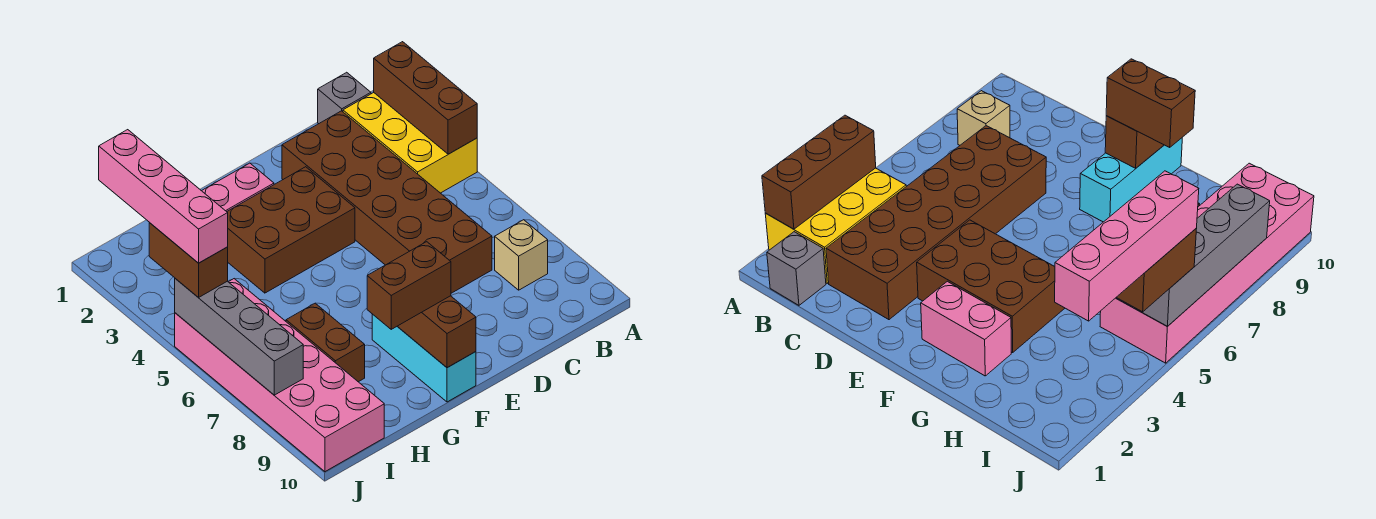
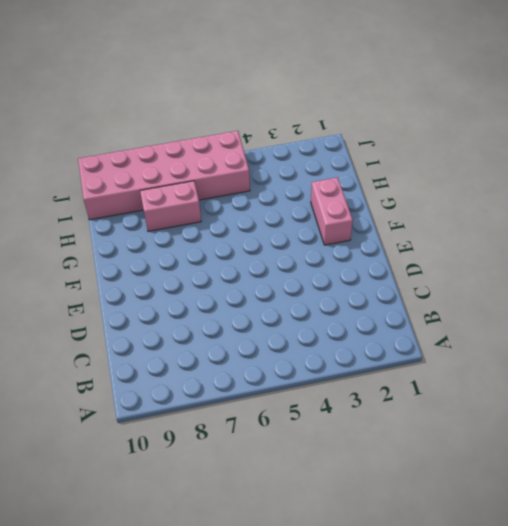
pink brick H7:H8 level 1 -> brown brick H7:H8 level 1
none -> yellow brick A2:B4 level 1
none -> grey brick B1 level 1
none -> tan brick B8 level 1

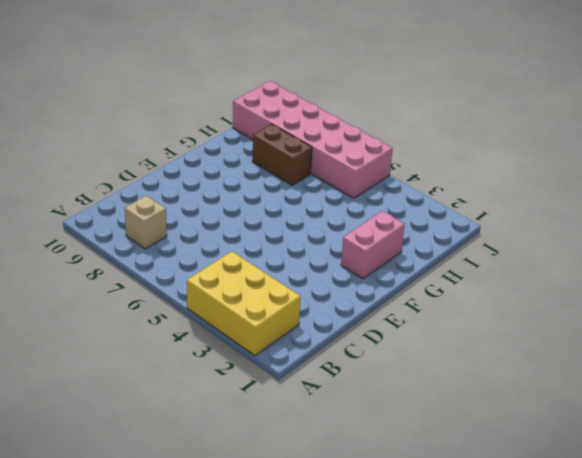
none -> grey brick B1 level 1
none -> brown brick C2:D7 level 1
none -> brown brick E3:G4 level 1

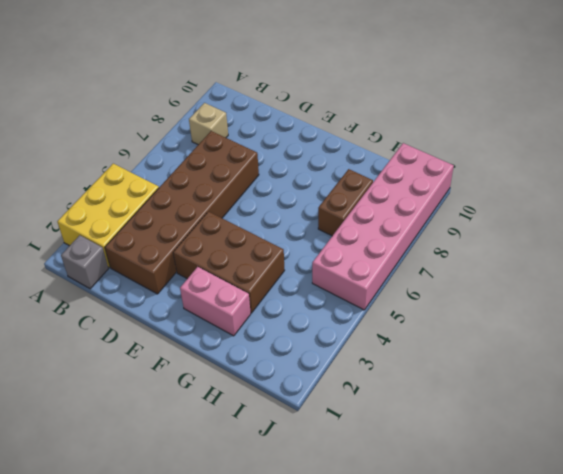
none -> cyan brick F8:F10 level 1
none -> brown brick A2:A4 level 2
none -> brown brick F9:F10 level 2

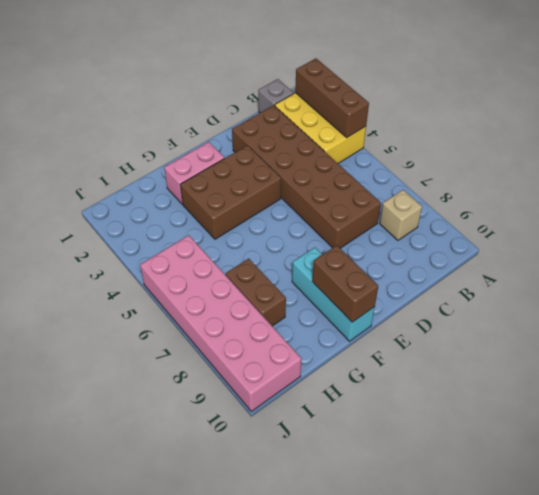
none -> grey brick J5:J8 level 2
none -> brown brick F9:G9 level 3
none -> brown brick J4:J5 level 3

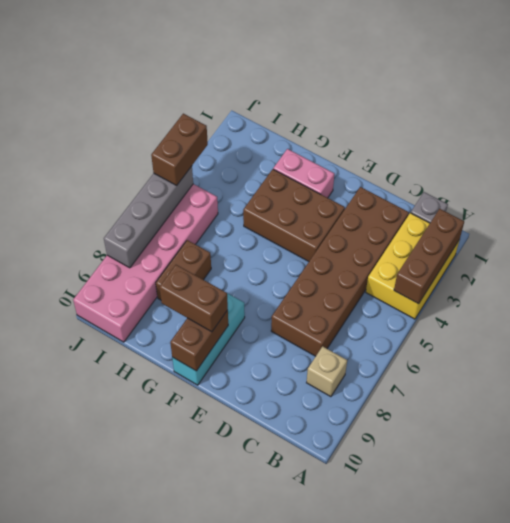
none -> pink brick J2:J5 level 4

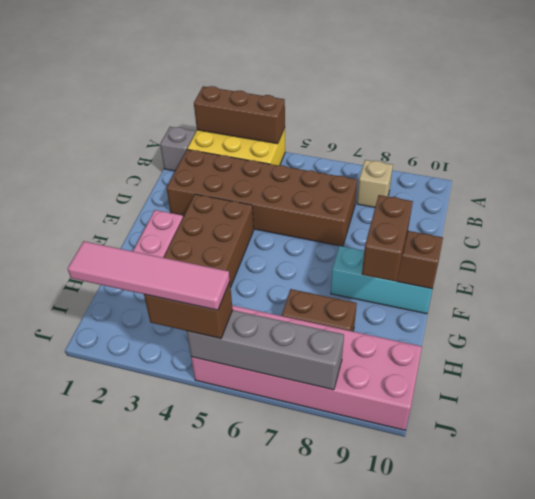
pink tile J2:J5 level 4 -> pink brick J2:J5 level 4

